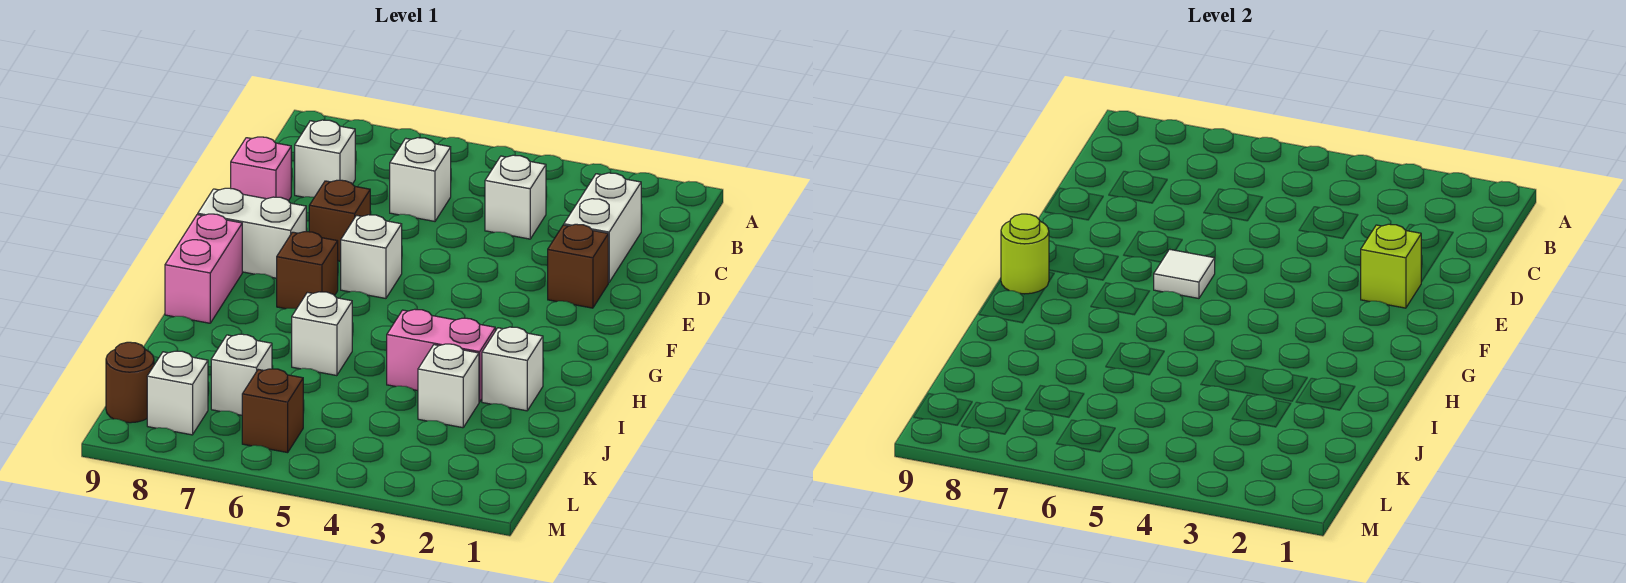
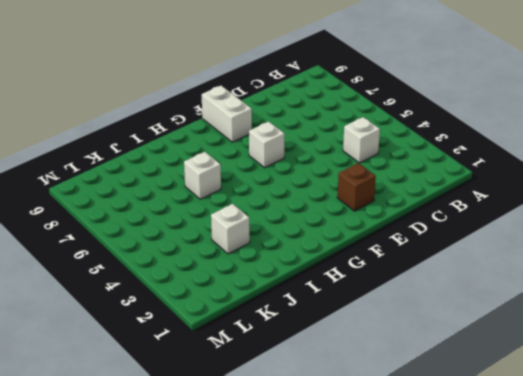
none -> white brick C2:D2 level 1
none -> white brick C6 level 1
none -> white brick C8 level 1

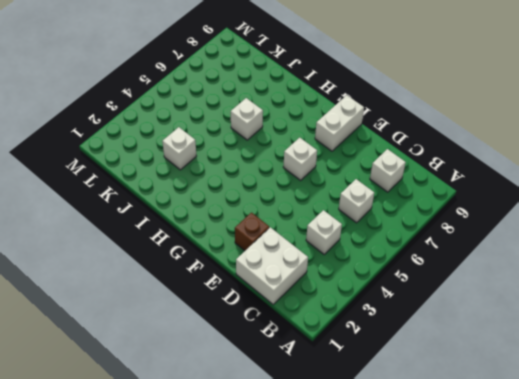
white brick C1:D2 level 1 -> white brick C2:D2 level 1
none -> pink brick D9 level 1
none -> brown brick E7 level 1
none -> brown brick G7 level 1

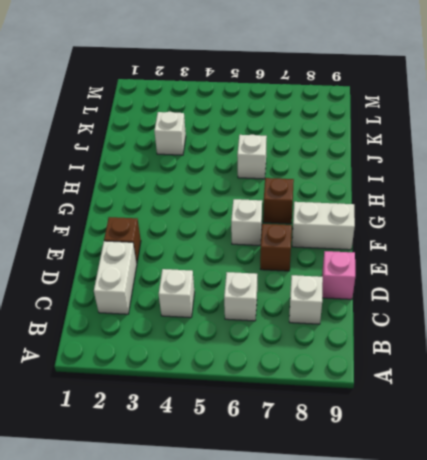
none -> pink brick G9:H9 level 1
none -> white brick I2 level 1
none -> pink brick I3:I4 level 1

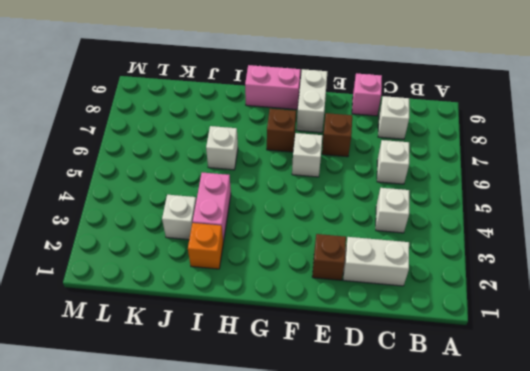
orange brick I2 level 1 -> white brick I2 level 1
none -> white brick K7 level 1
none -> brown brick L6 level 1
none -> white brick L8 level 1

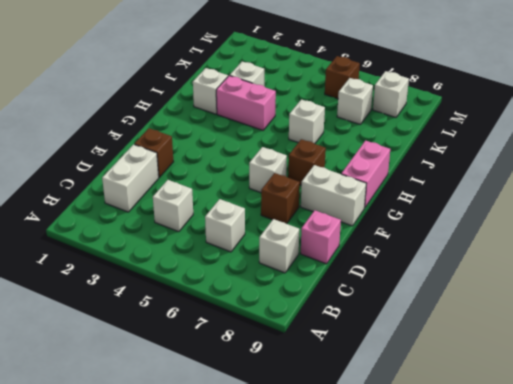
none -> brown round brick L9 level 1
none -> lime brick E2 level 2
none -> white tile F6 level 2

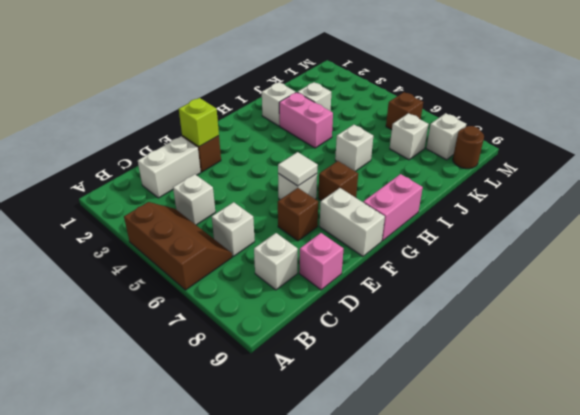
brown slope A4:B6 level 1 top A -> none
none -> lime round brick G9 level 2

